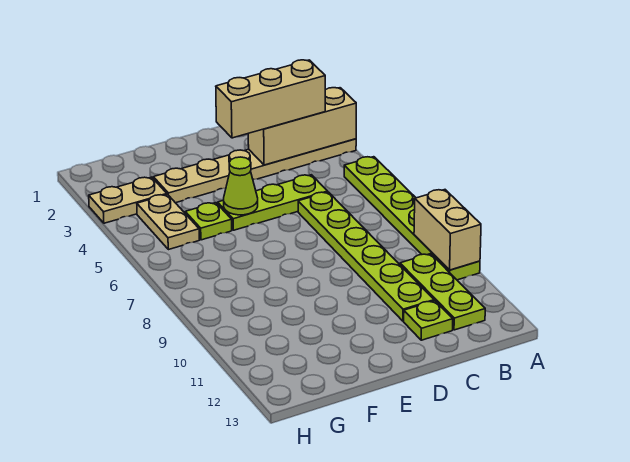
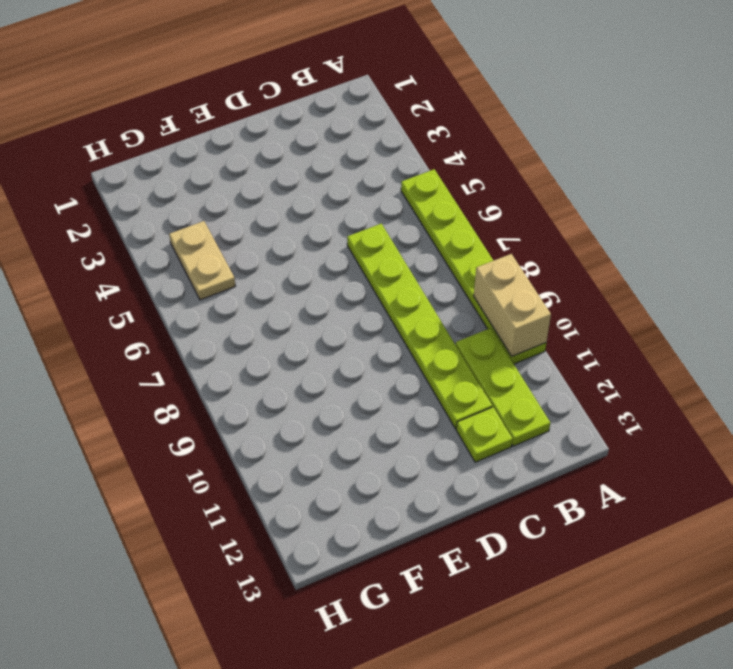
none -> tan plate A3:F3 level 1
none -> lime plate C5:E5 level 1
none -> lime plate F5 level 1

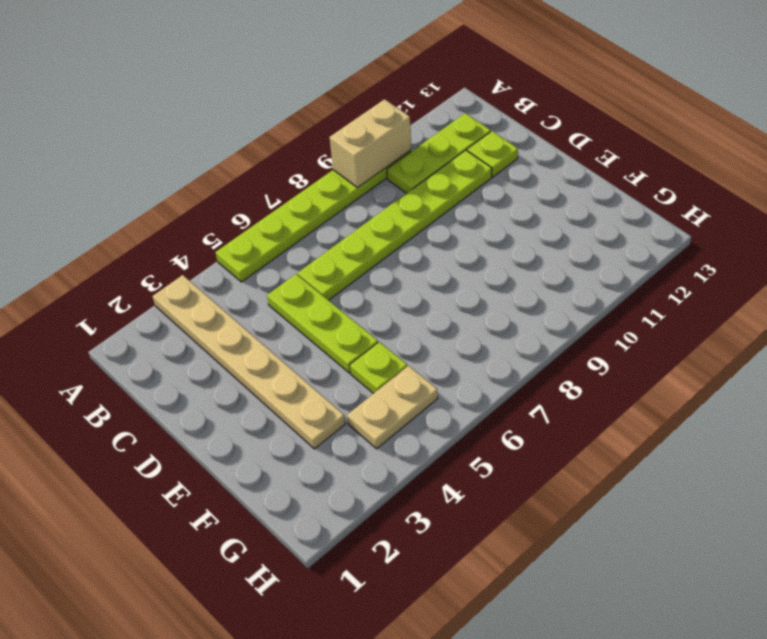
none -> tan plate G3:H3 level 1
none -> tan brick A3:C3 level 2
none -> lime cone E5 level 2

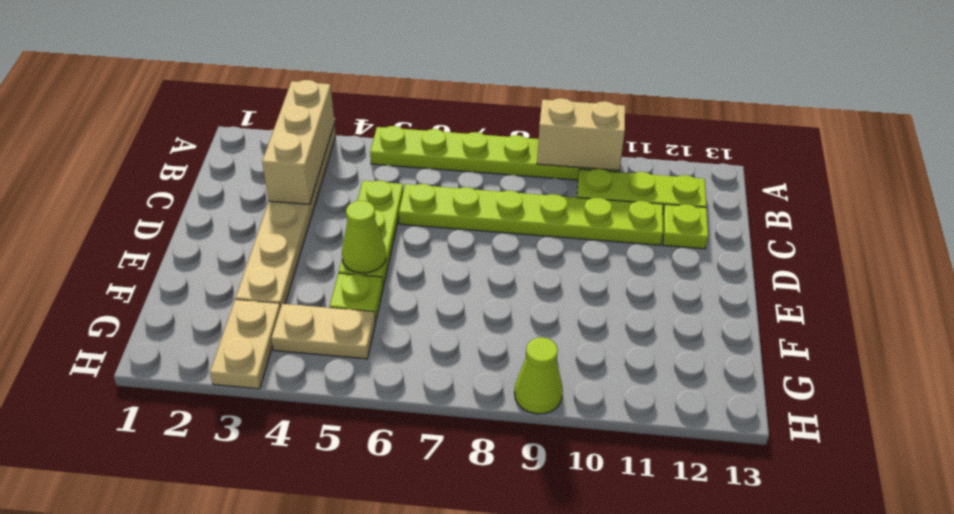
lime cone H9 level 1 -> none
none -> tan brick B3:D3 level 3

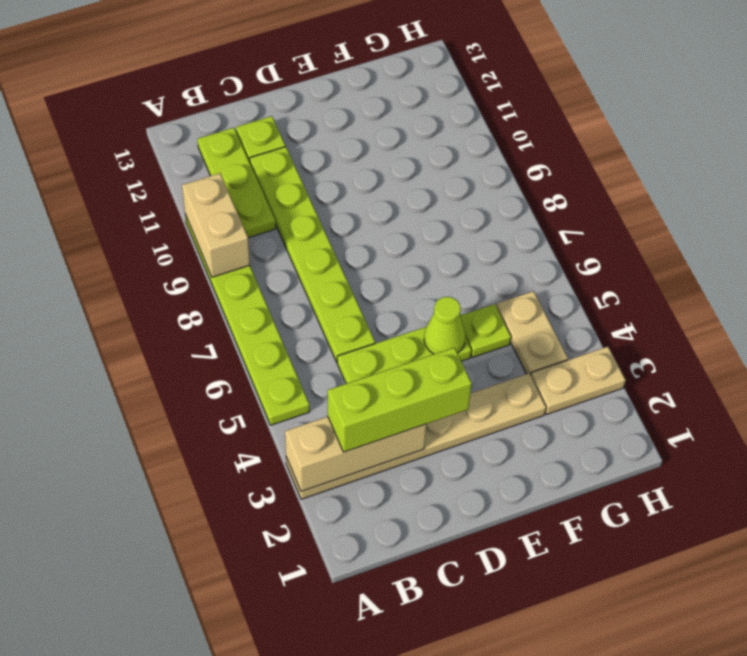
lime brick B3:D3 level 3 -> tan brick B3:D3 level 3

